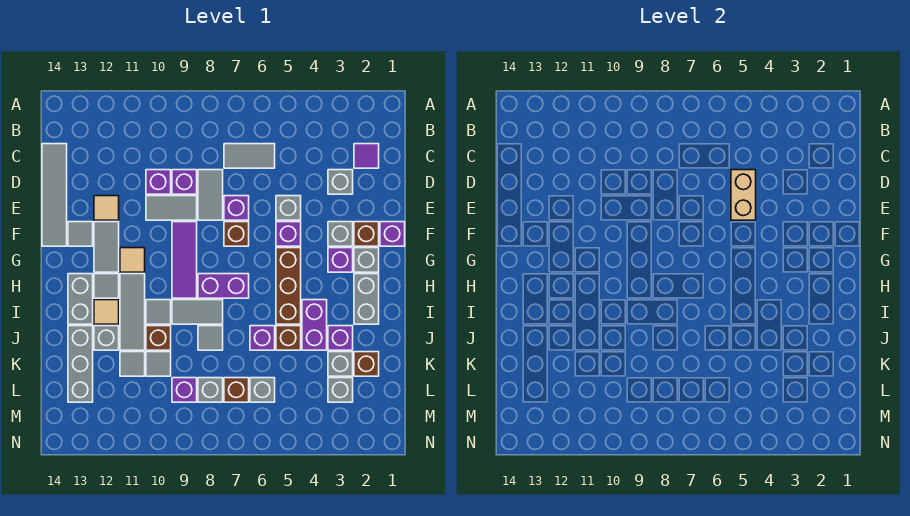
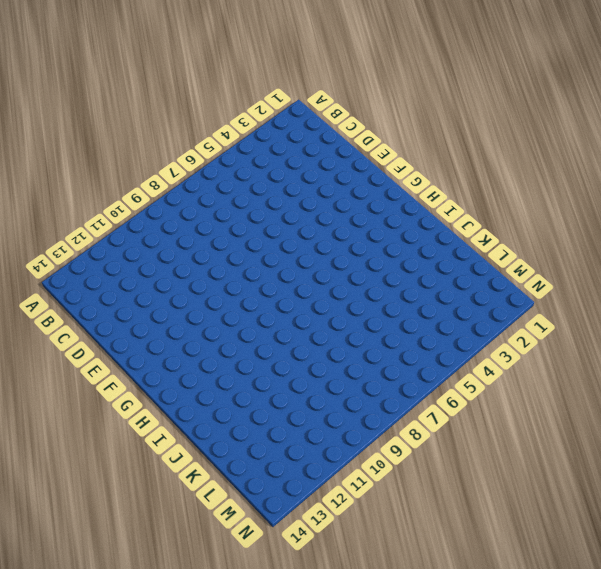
none -> purple tile C2 level 1
none -> grey tile C6:C7 level 1
none -> grey tile C14:F14 level 1
none -> grey brick D3 level 1

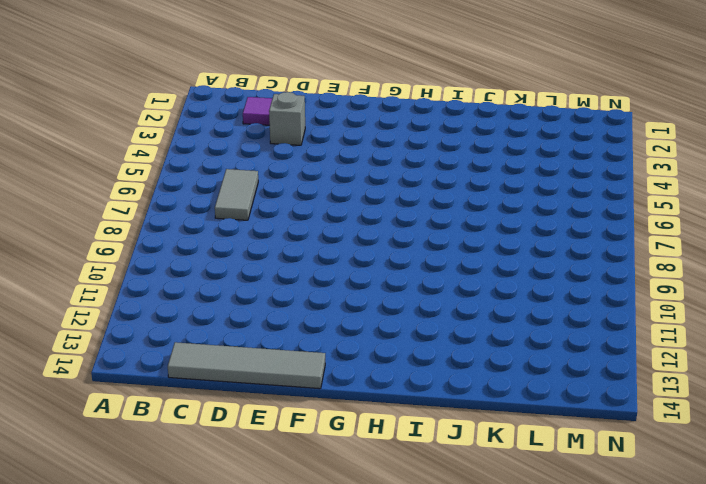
none -> grey tile D8:E8 level 1
none -> purple brick D9 level 1
none -> purple brick D10 level 1
none -> grey brick E5 level 1

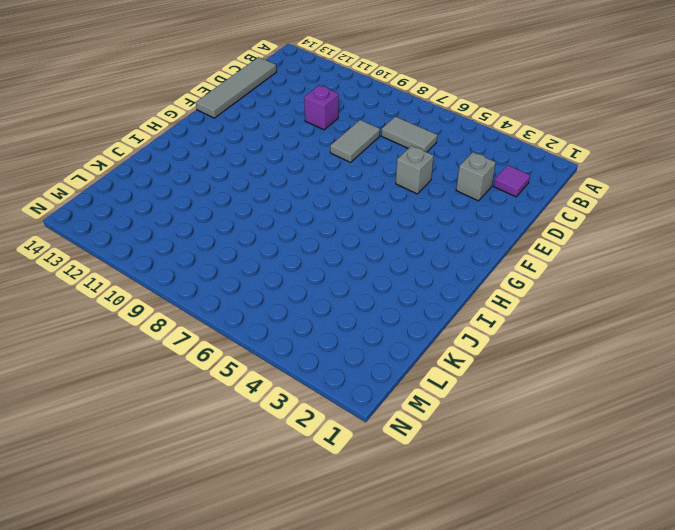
none -> purple brick D9 level 1
none -> purple brick E7 level 1
none -> grey tile E9:E10 level 1
none -> tan tile E12 level 1

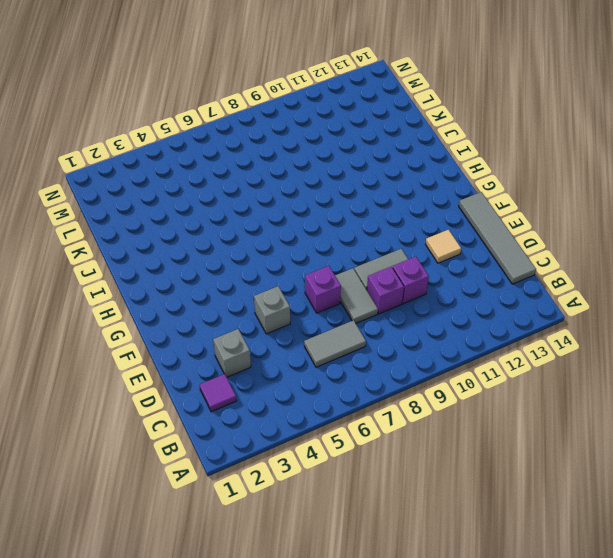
none -> purple brick F1 level 1
none -> brown brick F2 level 1
none -> grey brick F3 level 1
none -> purple brick F5 level 1

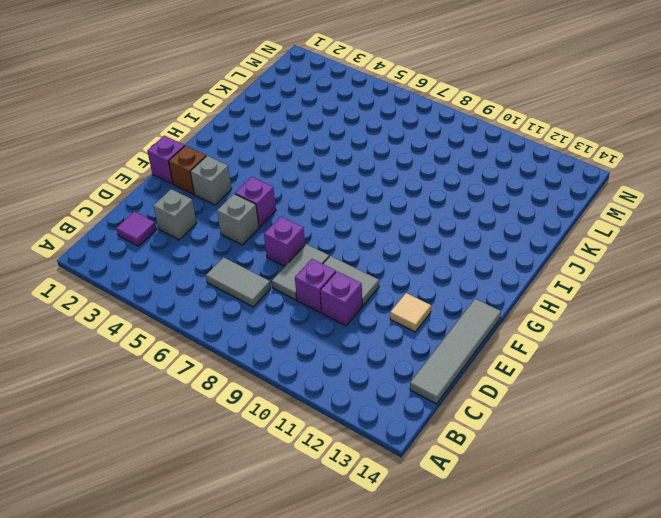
none -> brown brick F7 level 1
none -> purple tile F9:H9 level 1
none -> grey tile F12:G12 level 1
none -> grey tile F13 level 1

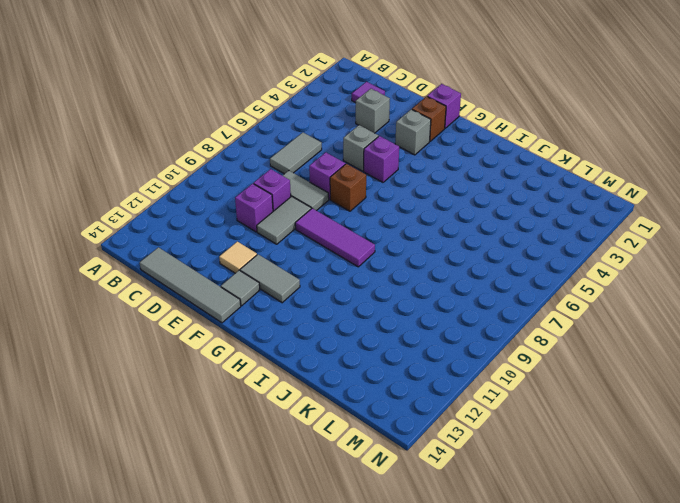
none -> grey brick G2 level 1
none -> purple brick G3 level 1
none -> brown brick G5:I5 level 1
none -> tan tile G11 level 1

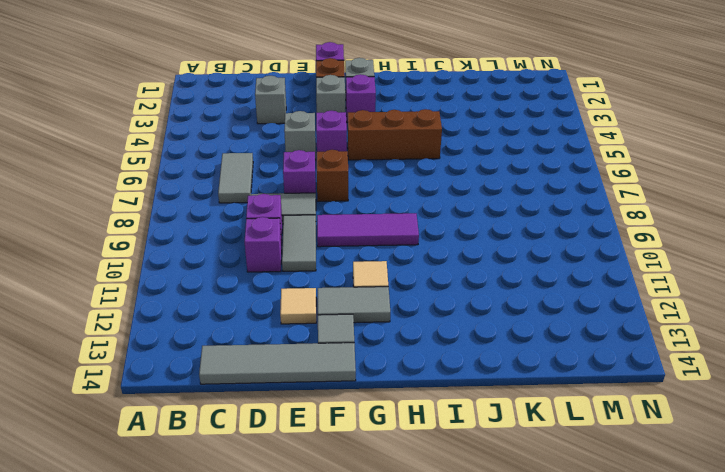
none -> purple tile C2 level 1
none -> grey brick H2:I2 level 1
none -> purple brick H7:H8 level 1
none -> grey tile H11:J11 level 1

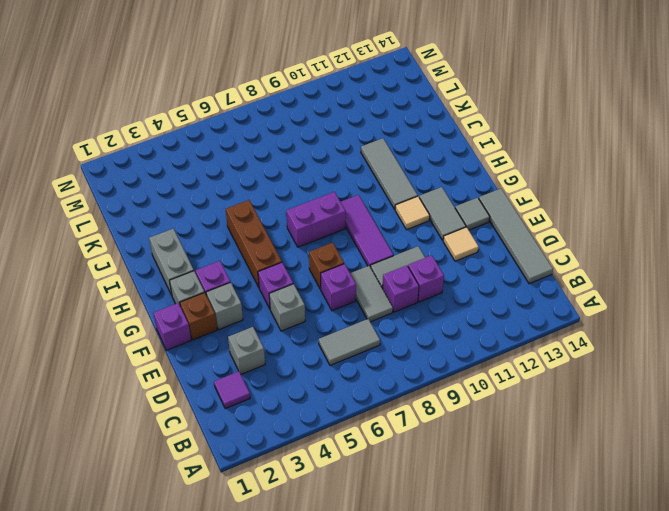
none -> grey tile H12 level 1
none -> grey brick H13:I13 level 1
none -> purple brick I4:J4 level 1
none -> grey tile I8:I9 level 1

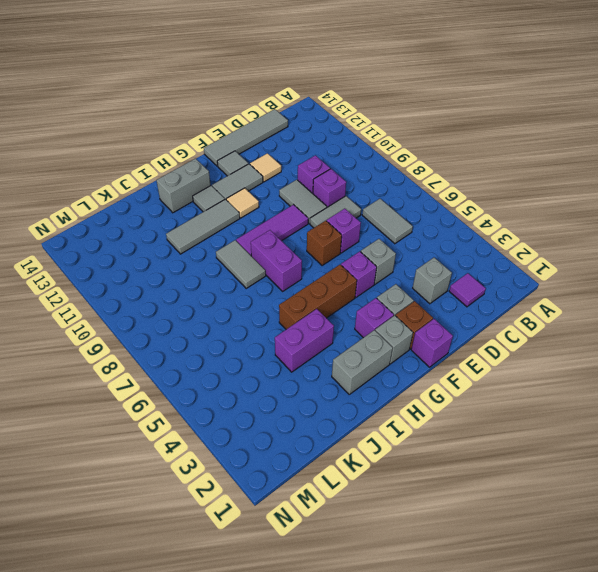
none -> grey tile I10 level 1
none -> tan tile I12 level 1
none -> purple brick J3 level 1
none -> brown brick J5 level 1

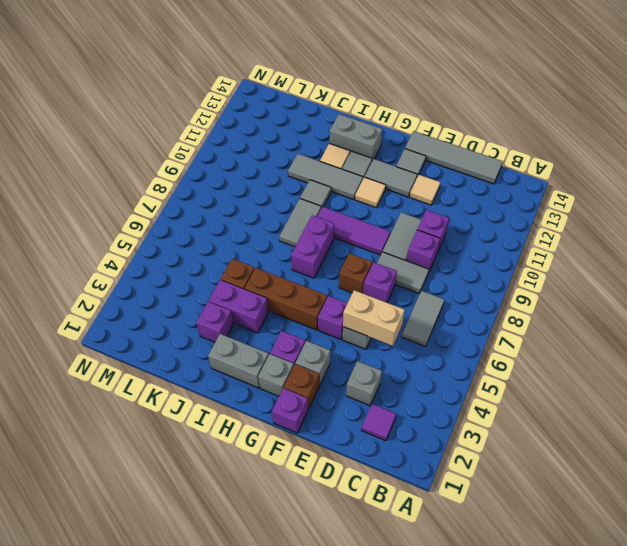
none -> purple brick J6 level 1
none -> grey tile J8 level 1
none -> brown brick J10 level 1
none -> grey brick J12 level 1

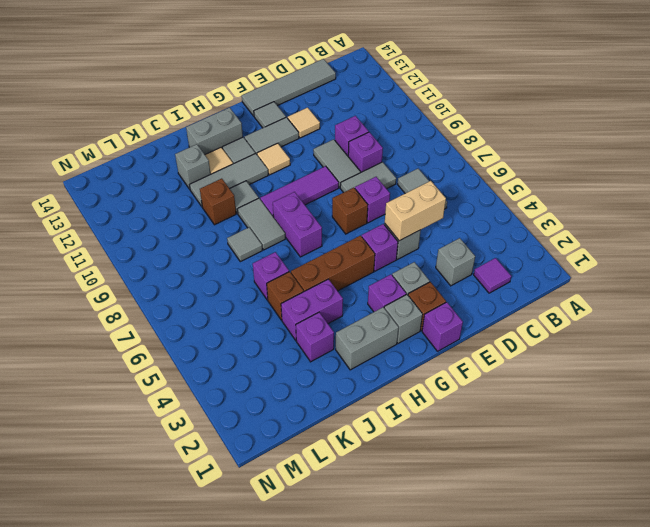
none -> grey brick J13:L13 level 1
none -> brown brick K2 level 1
none -> grey brick K3 level 1
none -> grey tile K10 level 1

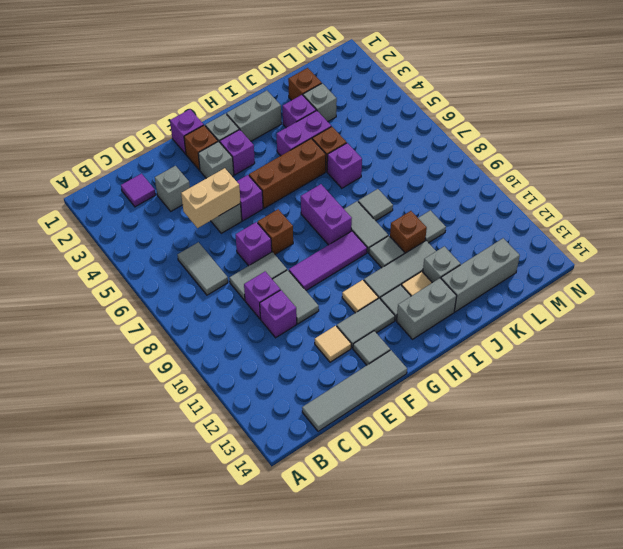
none -> grey tile K11 level 1
none -> grey brick L3 level 1
none -> grey brick L6 level 1
none -> brown brick L7 level 1

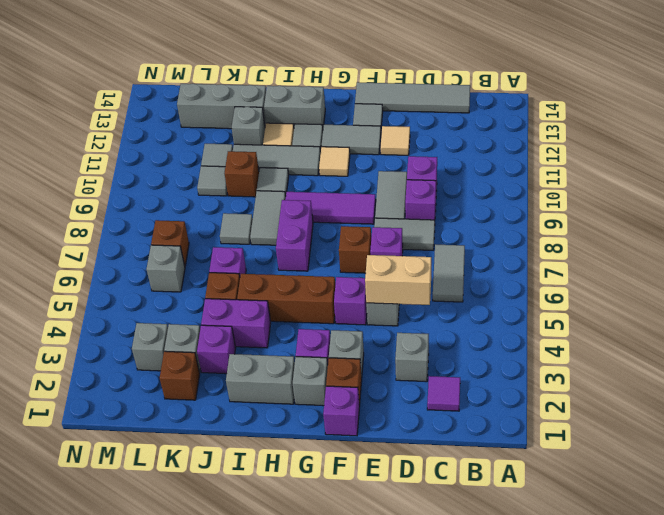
none -> grey brick L8 level 1
none -> purple brick L9 level 1

